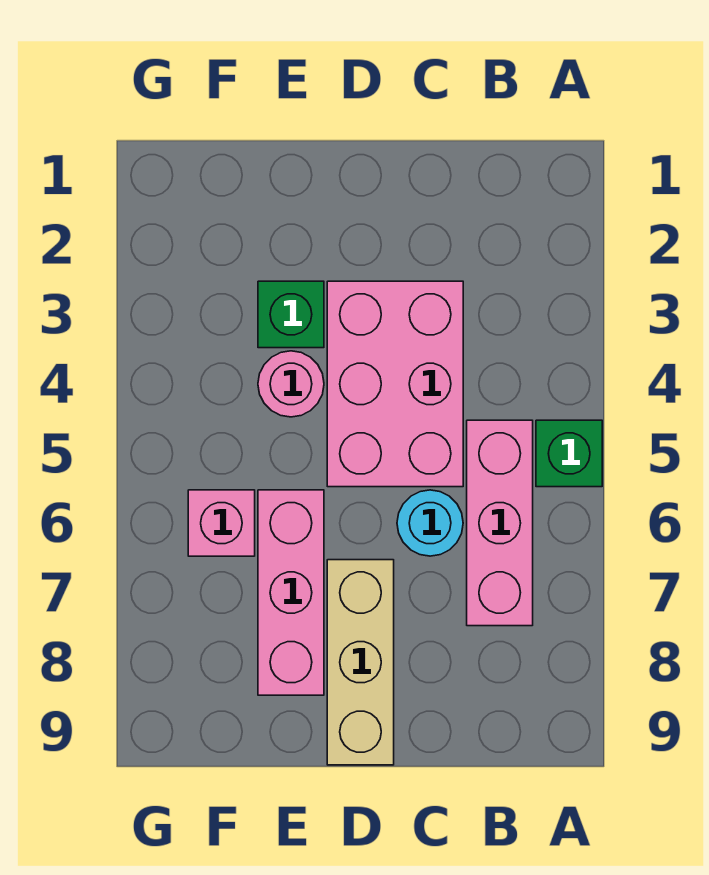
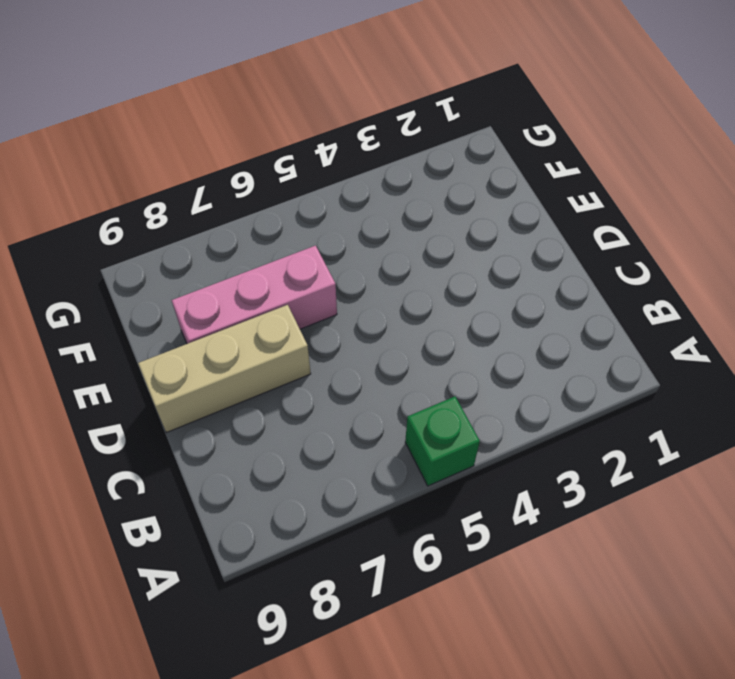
none -> pink brick B5:B7 level 1
none -> pink brick C3:D5 level 1

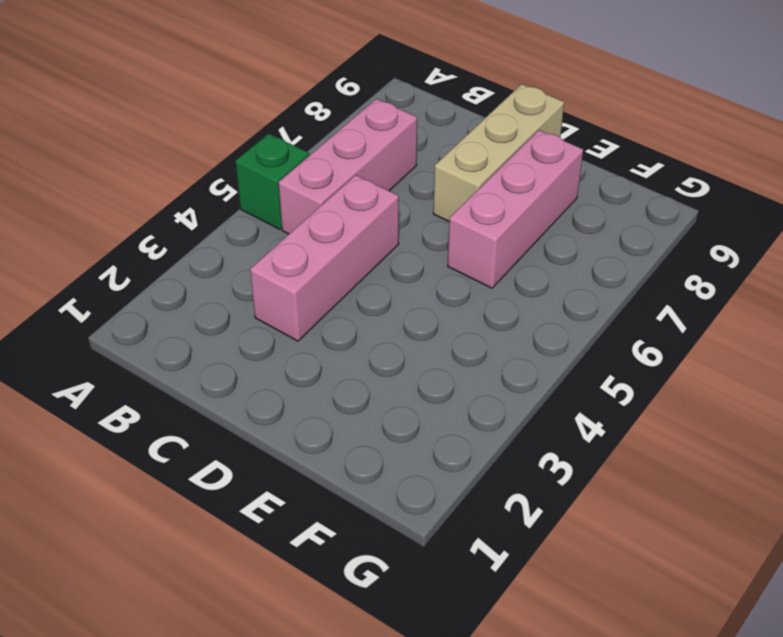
pink brick C3:C5 level 1 -> pink brick C3:D5 level 1
none -> cyan round brick C6 level 1
none -> green brick E3 level 1

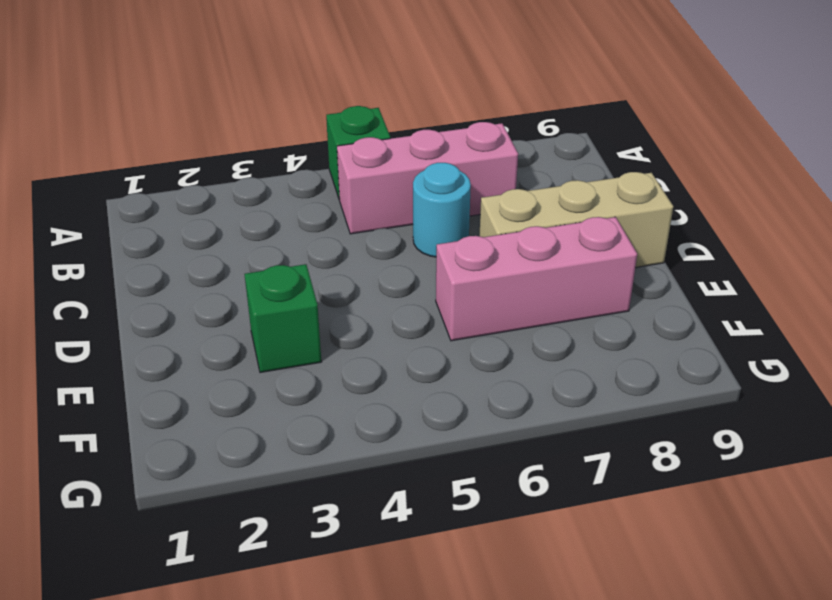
none -> pink brick C3:D5 level 1
none -> pink round brick E4 level 1

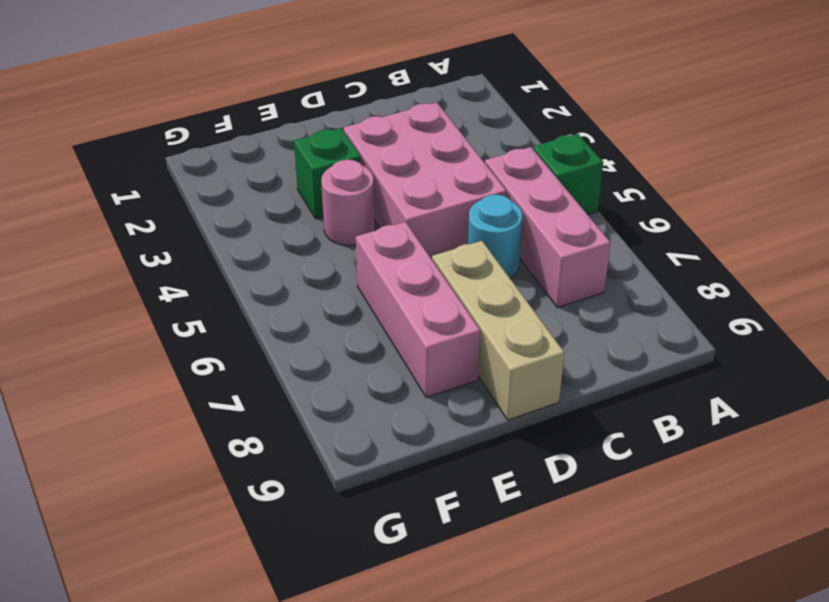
none -> pink brick F6 level 1

